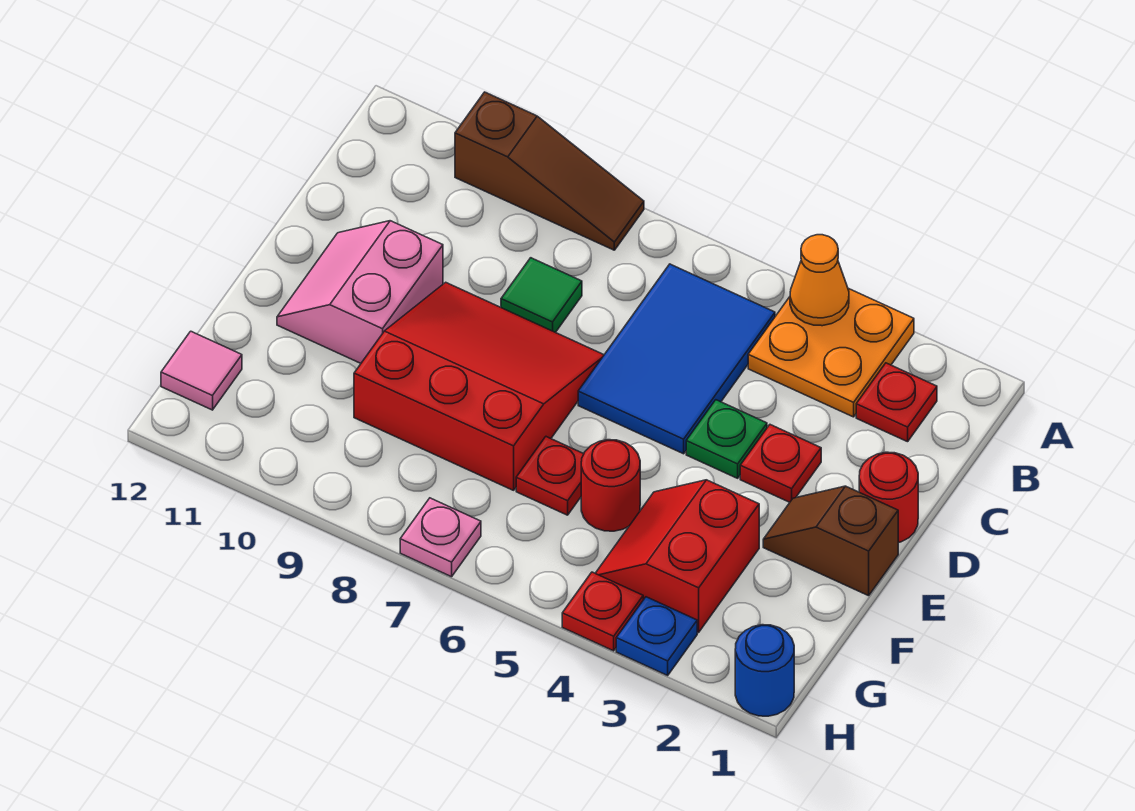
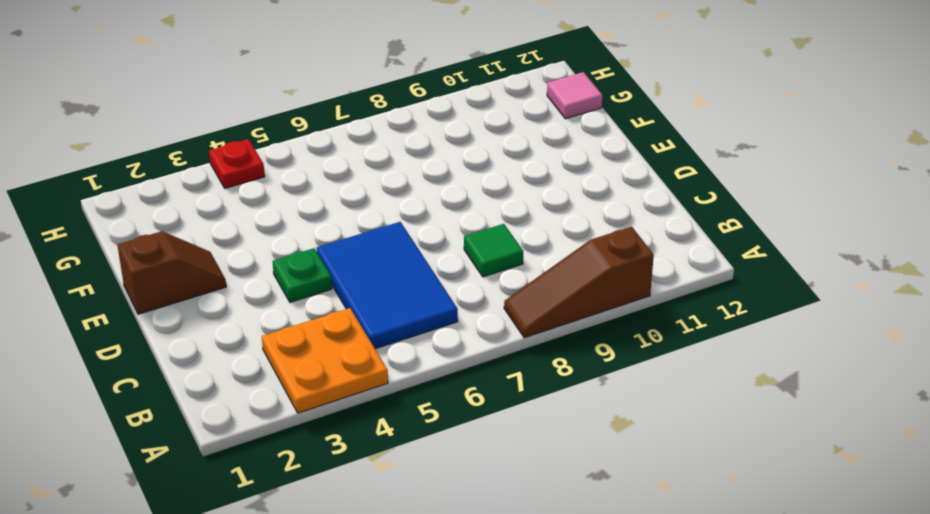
none -> red plate B2 level 1
none -> red round brick D1 level 1
none -> red plate D3 level 1

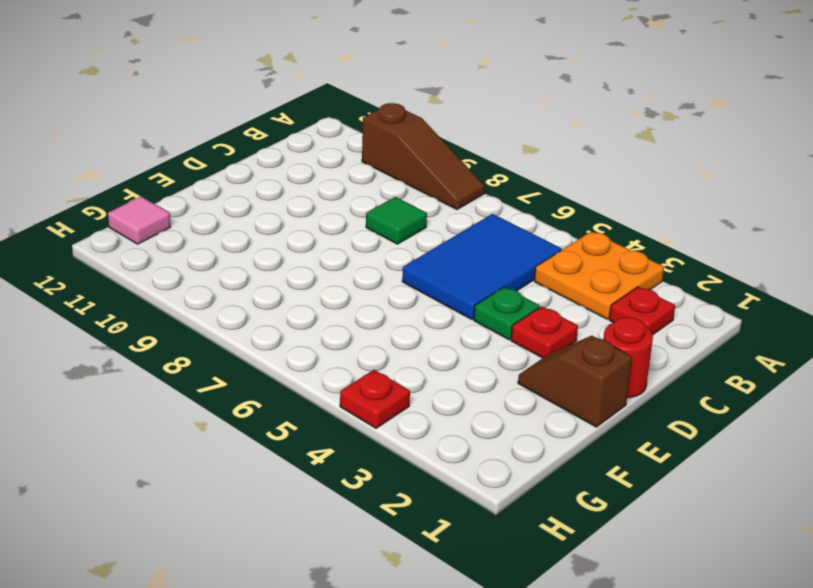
none -> red slope D7:F9 level 1 top F
none -> pink slope D10:E11 level 1 top 10
none -> red slope F3:G4 level 1 top 3

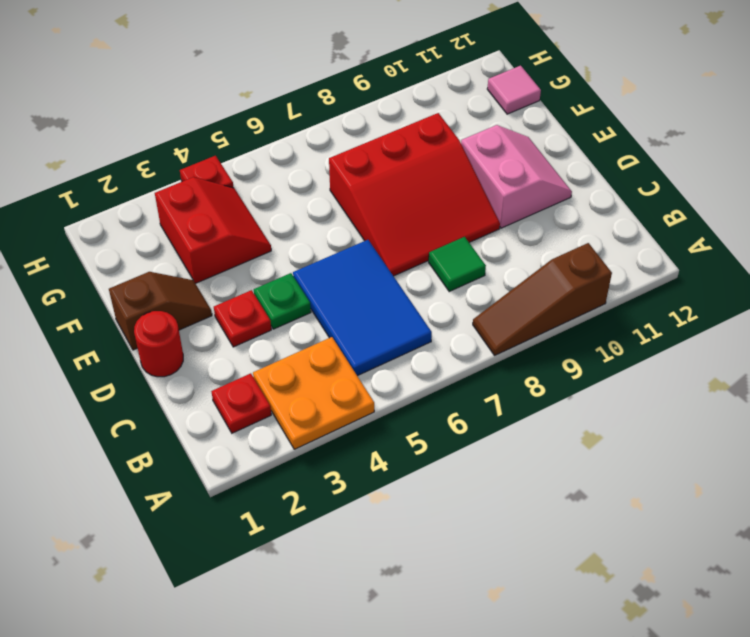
none -> red round brick F5 level 1
none -> red plate F6 level 1
none -> blue round brick H1 level 1

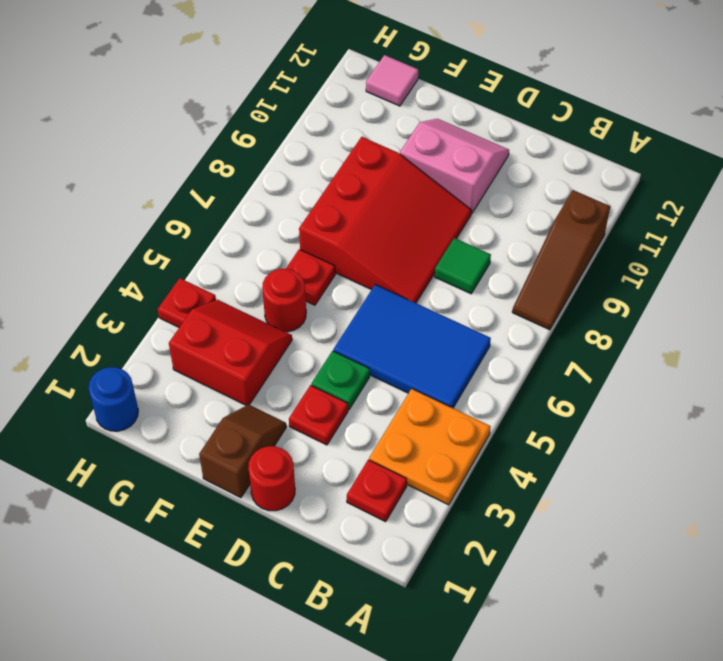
none -> blue plate H3 level 1
none -> pink plate H7 level 1
none -> orange cone A4 level 2

